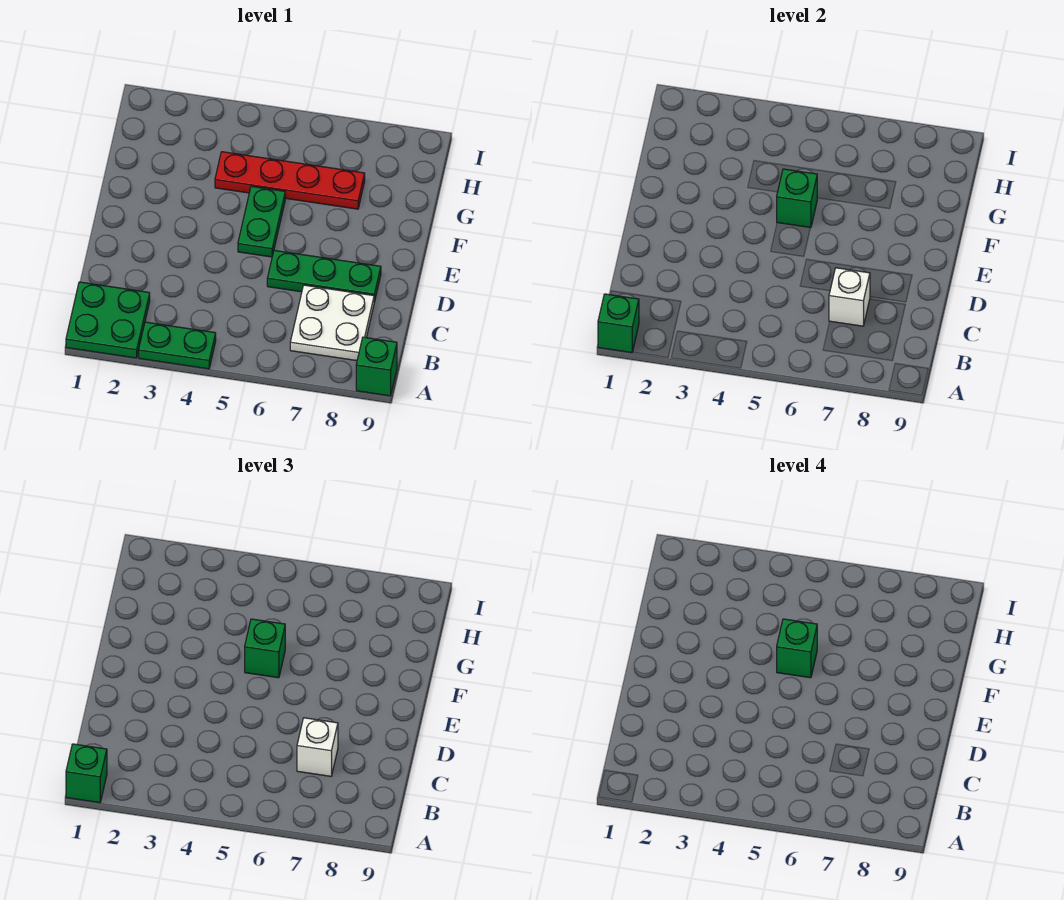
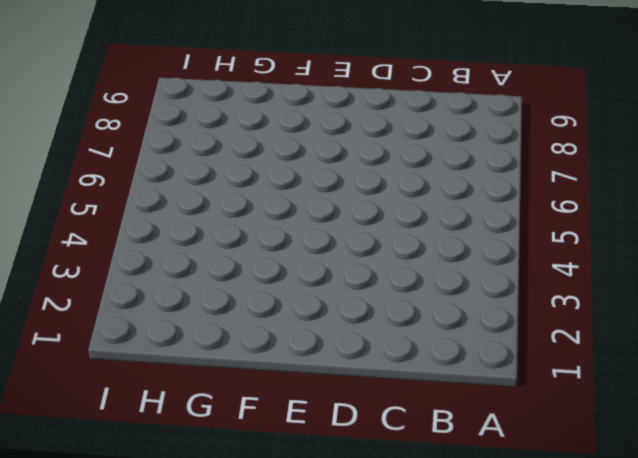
none -> green plate A1:B2 level 1
none -> green plate A3:A4 level 1
none -> green brick A9 level 1

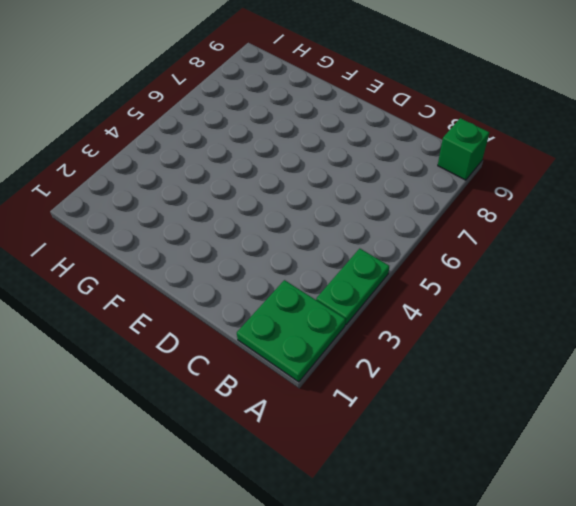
none -> white plate B7:C8 level 1
none -> green plate D6:D8 level 1
none -> green plate E5:F5 level 1

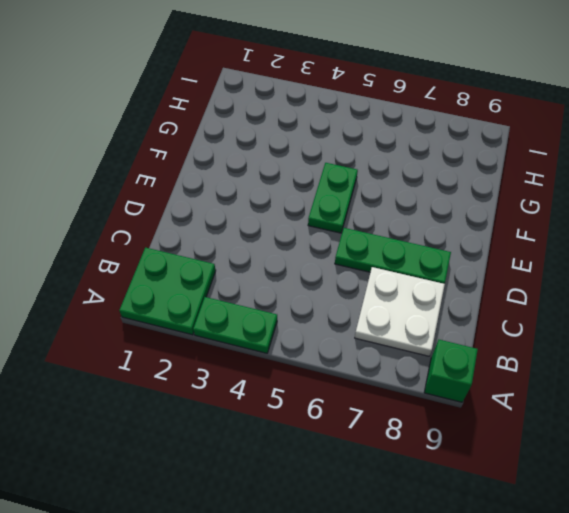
none -> red plate G4:G7 level 1
none -> green brick A1 level 2
none -> white brick C7 level 2

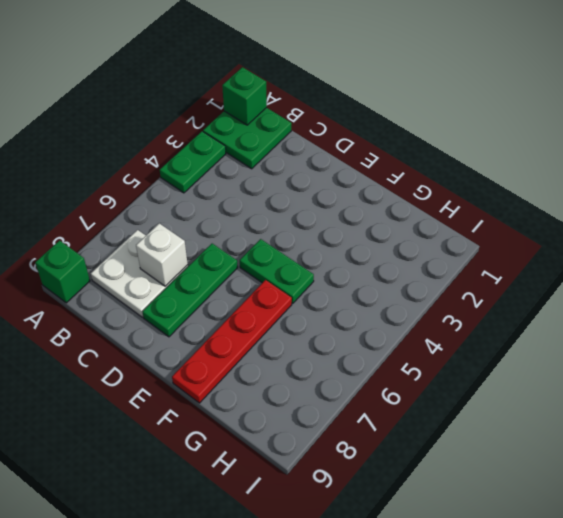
red plate F6:F9 level 1 -> red plate G4:G7 level 1
none -> green brick F5 level 2
none -> green brick A1 level 3
none -> white brick C7 level 3

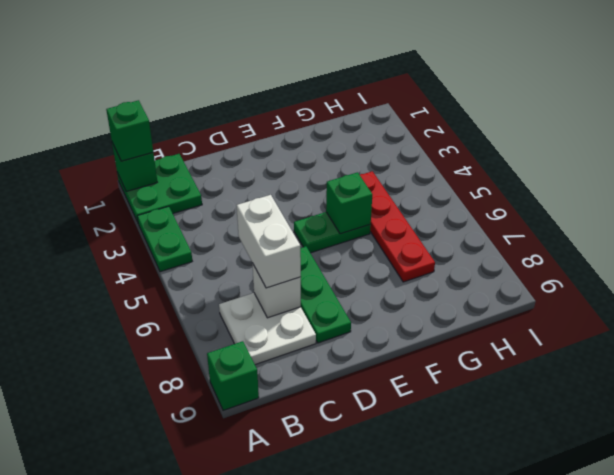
white brick C6:C7 level 3 -> white brick C7 level 3
none -> green brick F5 level 3
none -> green brick F5 level 4

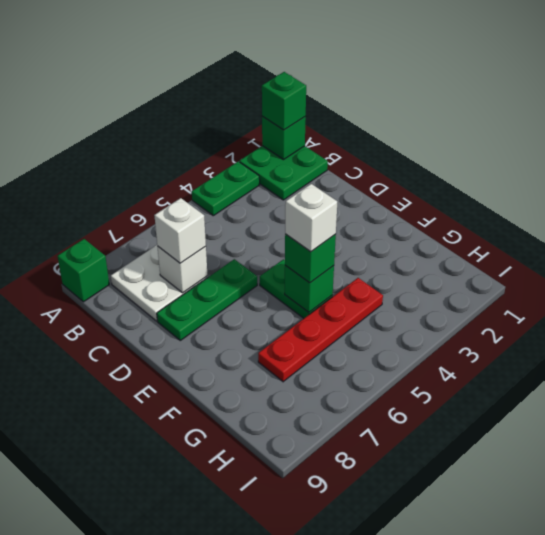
white brick F5 level 4 -> green brick F5 level 4

